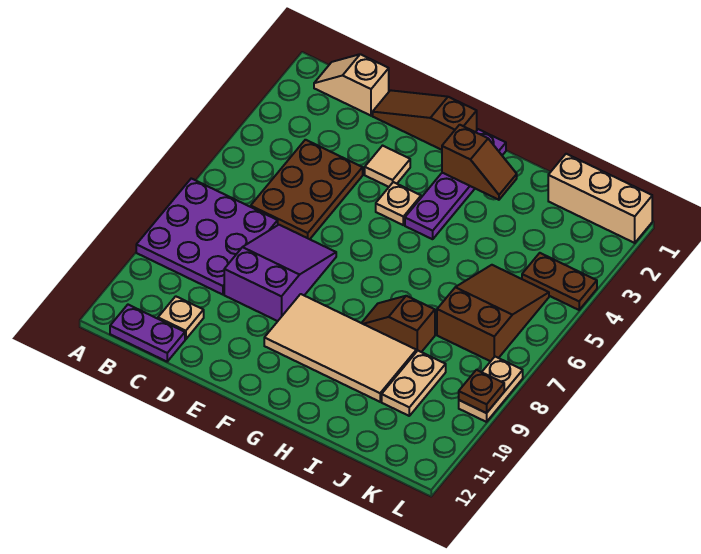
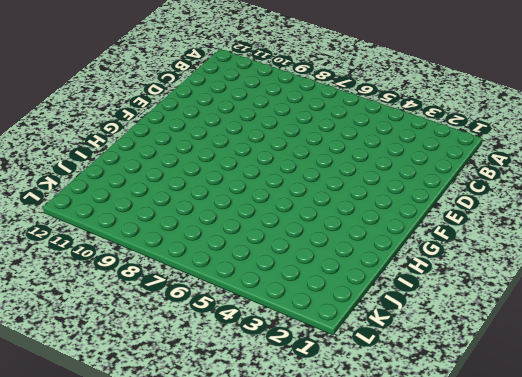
none -> purple plate A7:C9 level 1
none -> tan slope B1:C1 level 1 top C
none -> purple plate B12:C12 level 1

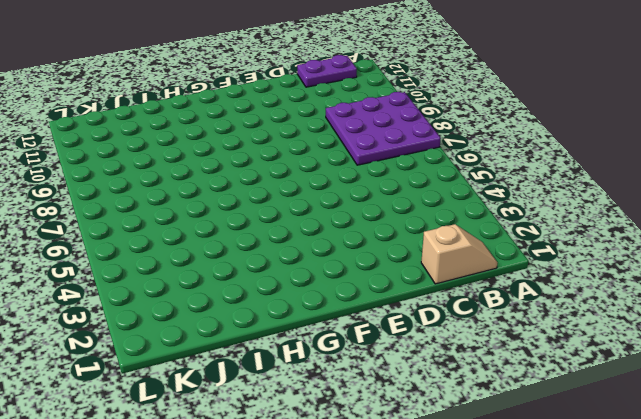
none -> brown plate C4:D6 level 1
none -> tan plate C11 level 1
none -> brown slope D1:F1 level 1 top F

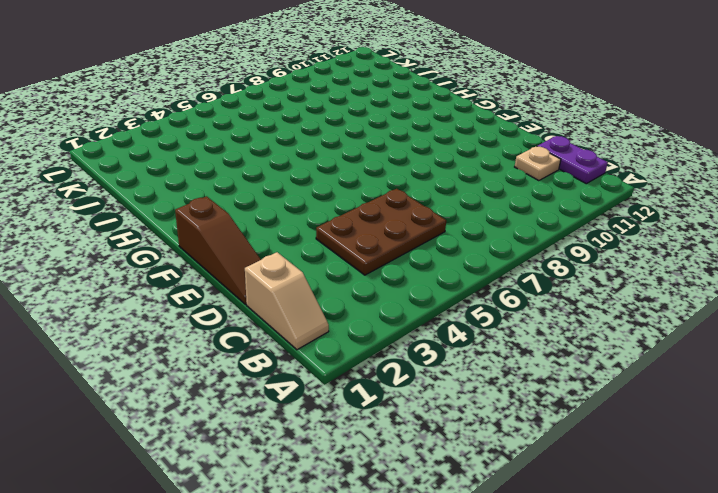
none -> purple plate A7:C9 level 1
none -> purple slope D7:E9 level 1 top 9
none -> tan tile E3 level 1

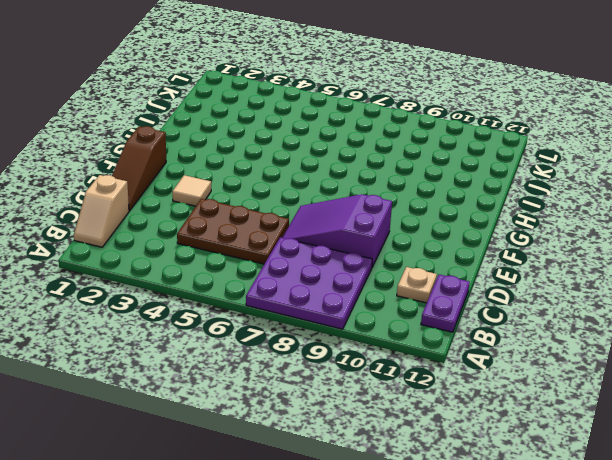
none -> tan plate F4 level 1
none -> tan tile F9:I10 level 1
none -> purple plate G1:G4 level 1

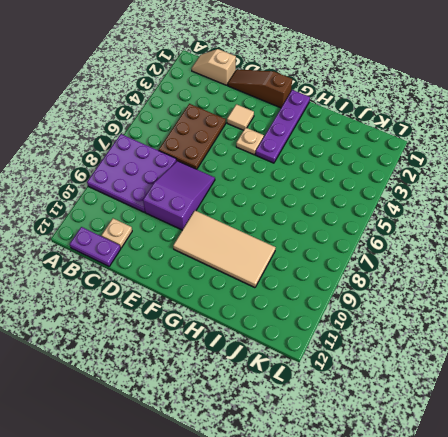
none -> brown slope H8:I8 level 1 top I
none -> tan brick J1:L1 level 1
none -> brown slope J5:K7 level 1 top 7

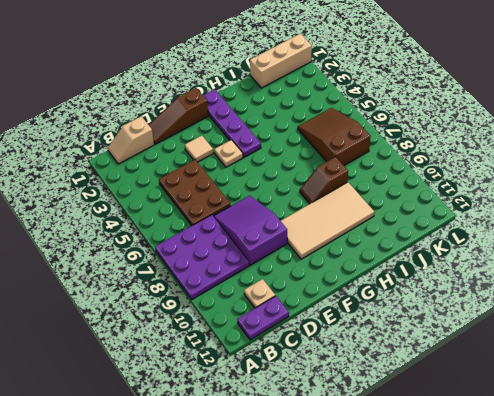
none -> tan plate J9:J10 level 1
none -> brown plate K4:L4 level 1
none -> tan plate L8:L9 level 1

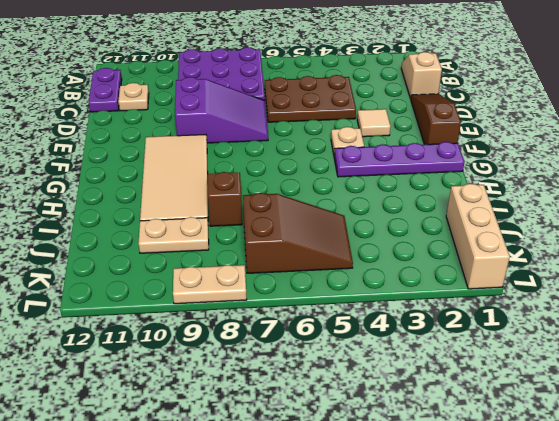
none -> brown plate K4:L4 level 1
none -> brown slope G2:H2 level 2 top G
none -> brown plate L9 level 2

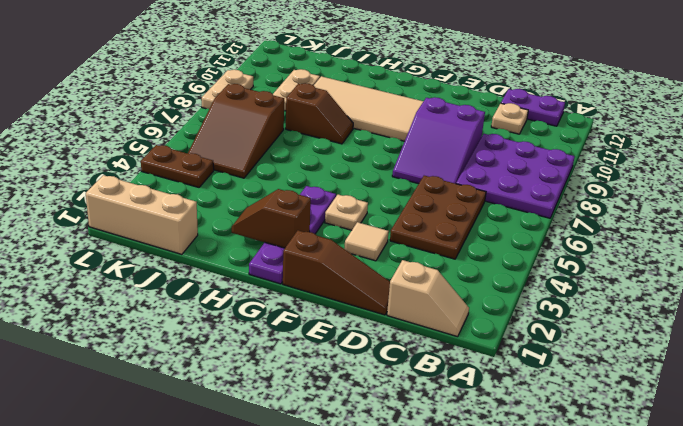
none -> brown plate L9 level 2

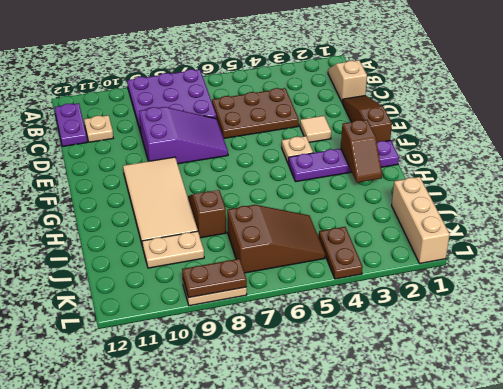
brown plate L8:L9 level 2 -> brown plate L9 level 2

